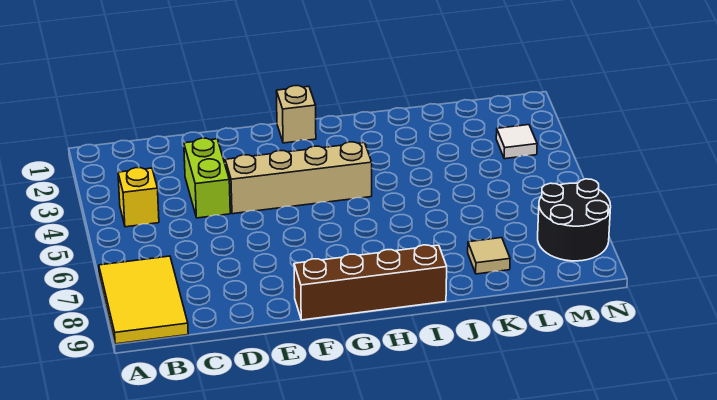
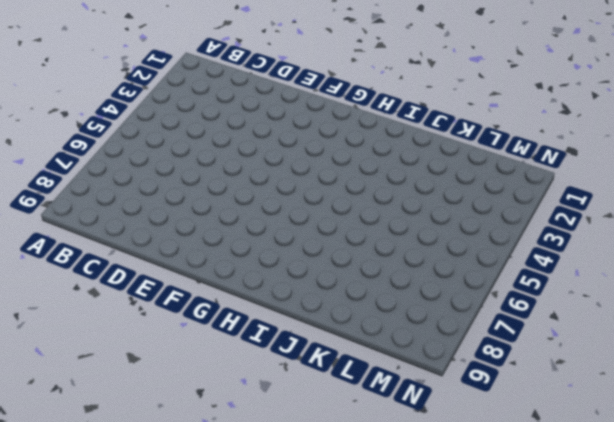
none -> yellow tile A7:B9 level 1
none -> yellow brick B4 level 1

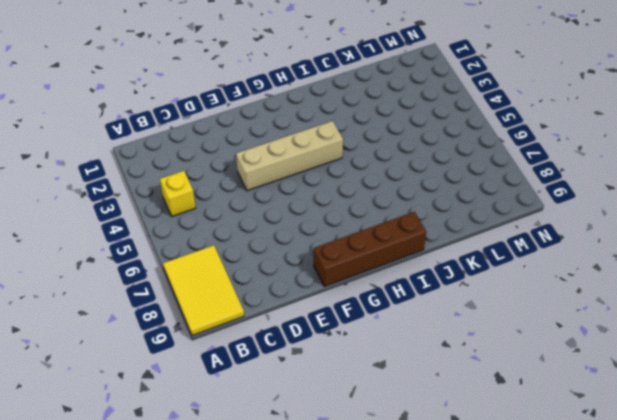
none -> lime brick D3:D4 level 1
none -> tan brick G1 level 1

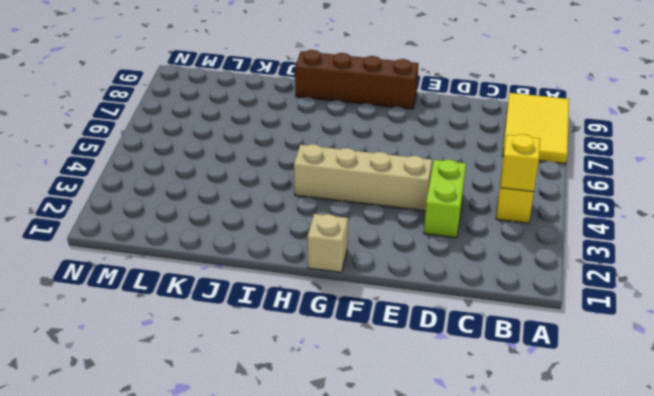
yellow brick B4 level 2 -> none
none -> tan tile K8 level 1
none -> white tile M3 level 1

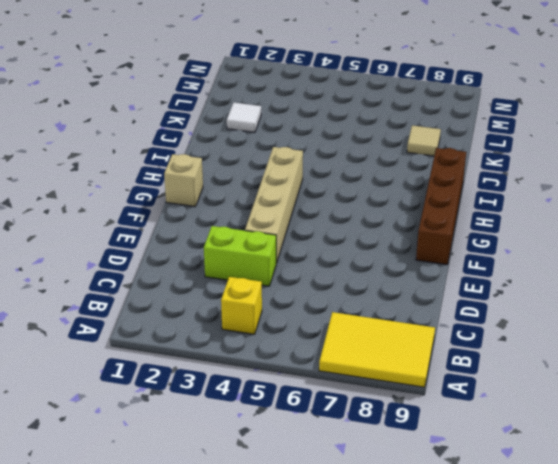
white tile K2 level 1 -> white tile M3 level 1
none -> black round brick M7:N8 level 1

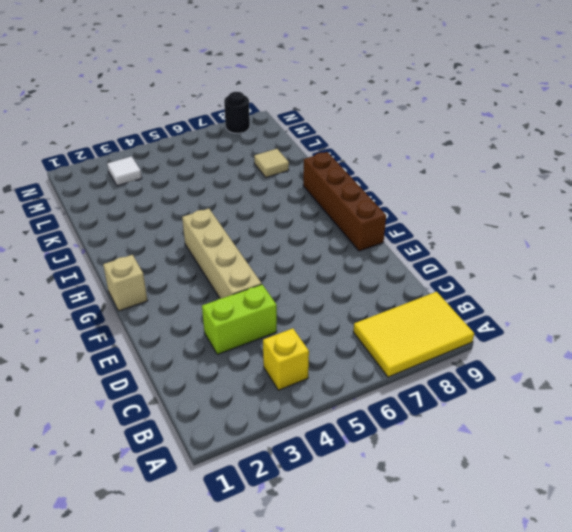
black round brick N8 level 1 -> black round brick M7:N8 level 1

